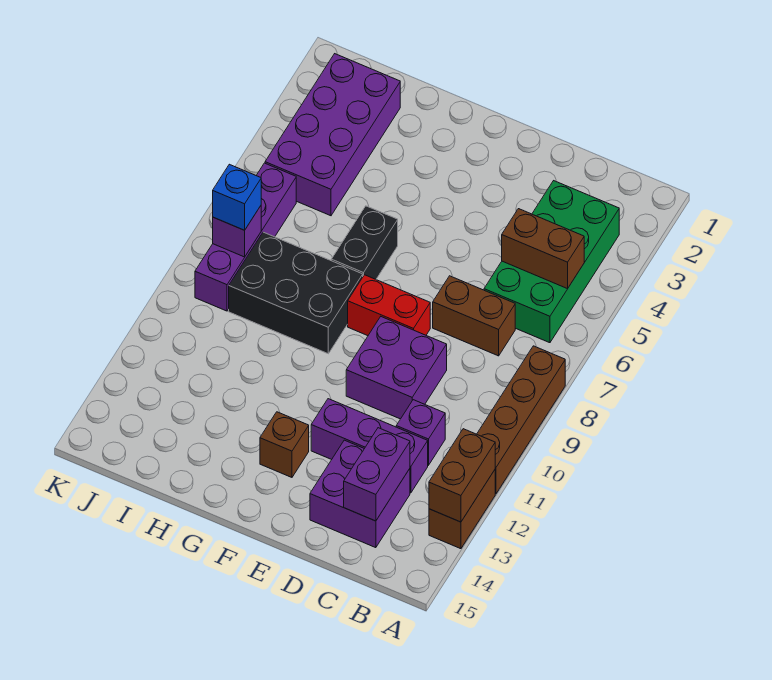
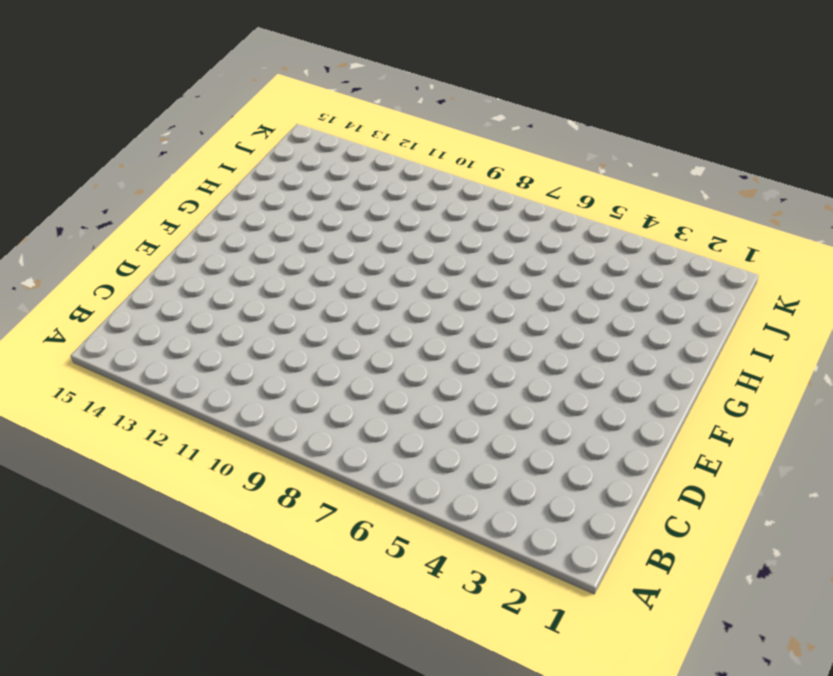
none -> brown brick A8:A11 level 1
none -> brown brick A12:A13 level 1
none -> green brick B3:C6 level 1

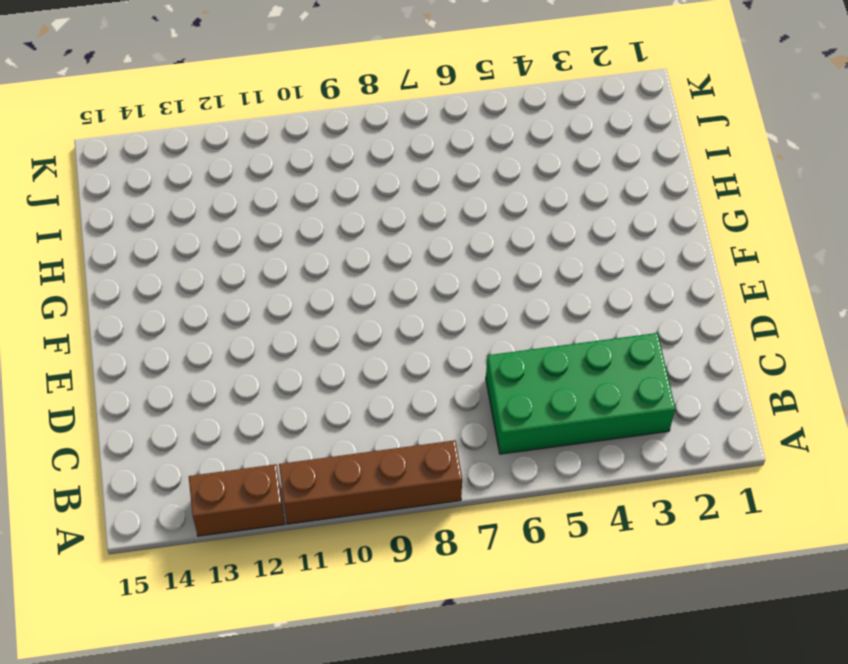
none -> brown brick C7:D7 level 1
none -> purple brick C11 level 1
none -> purple brick C12:E12 level 1

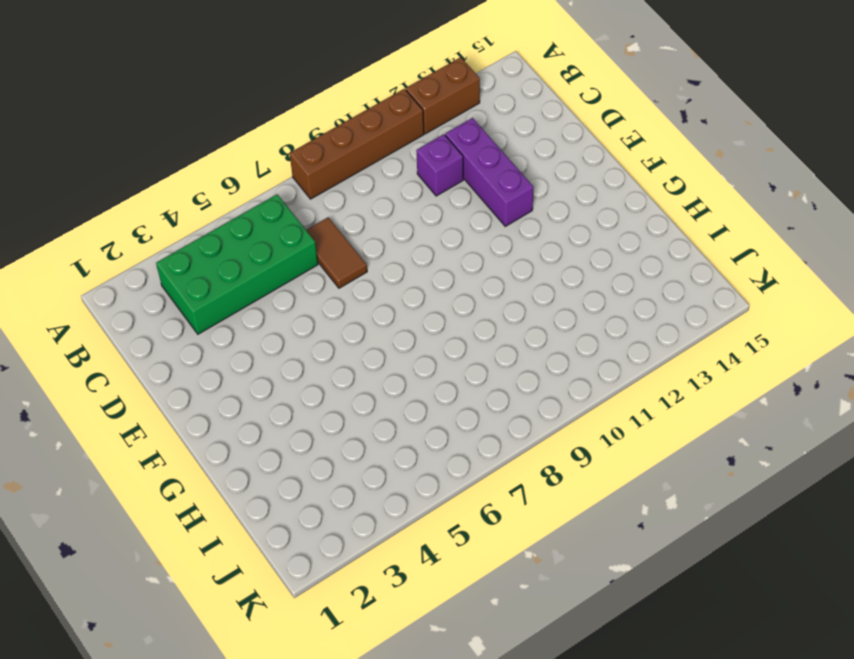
brown tile C7:D7 level 1 -> brown brick C7:D7 level 1
none -> purple brick C13:D14 level 1
none -> purple brick D9:E10 level 1
none -> red brick E8:F8 level 1

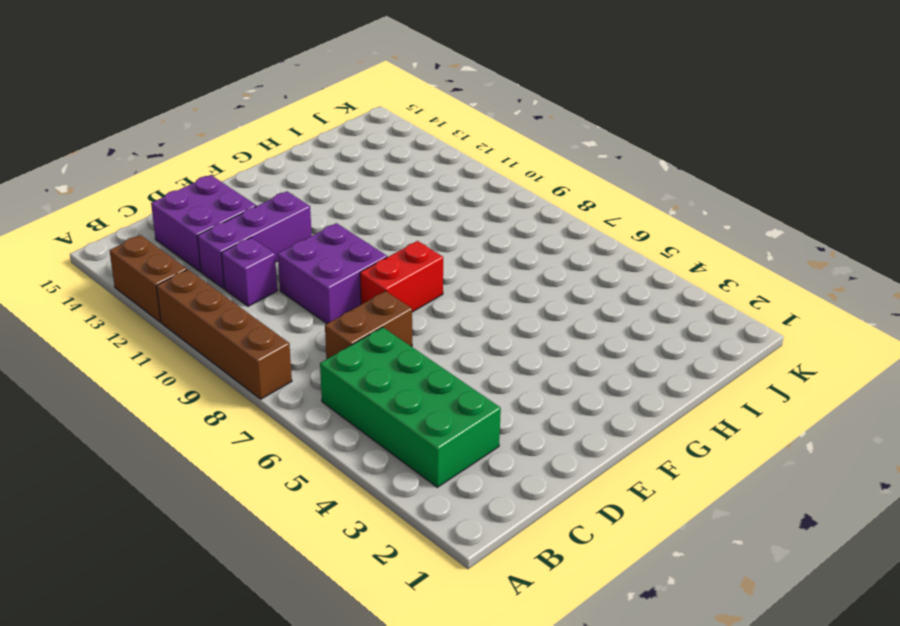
none -> brown brick F13 level 1
none -> black brick G6:G7 level 1
none -> black brick G8:I9 level 1

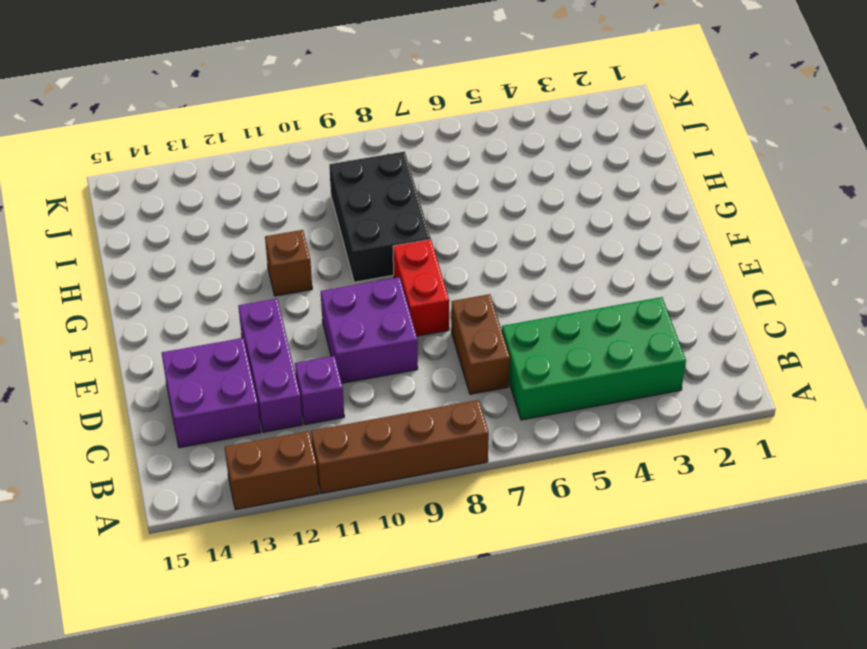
brown brick G11 level 1 -> brown brick F13 level 1
none -> black brick G6:G7 level 1
none -> purple brick I2:J5 level 1
none -> purple brick J6:J9 level 1

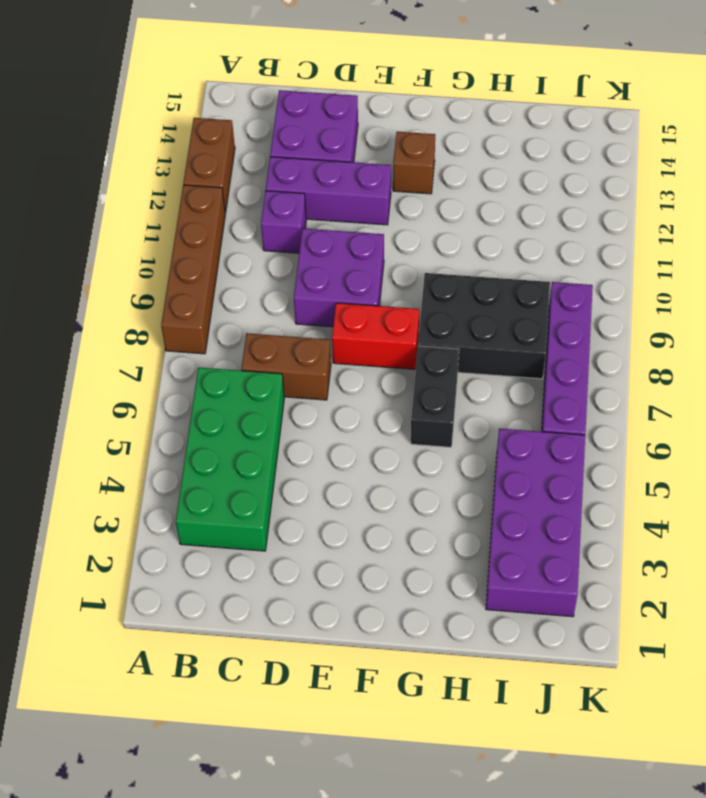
none -> brown brick A12:A13 level 2
none -> brown brick B5:C5 level 2
none -> purple brick C13:C14 level 2

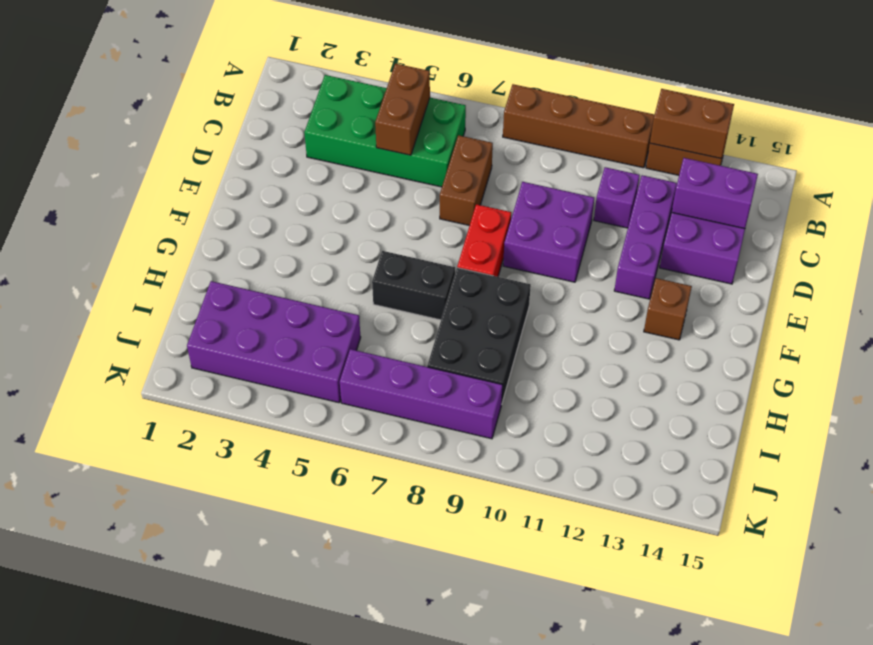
none -> purple brick J8 level 2
none -> blue brick J8 level 3

